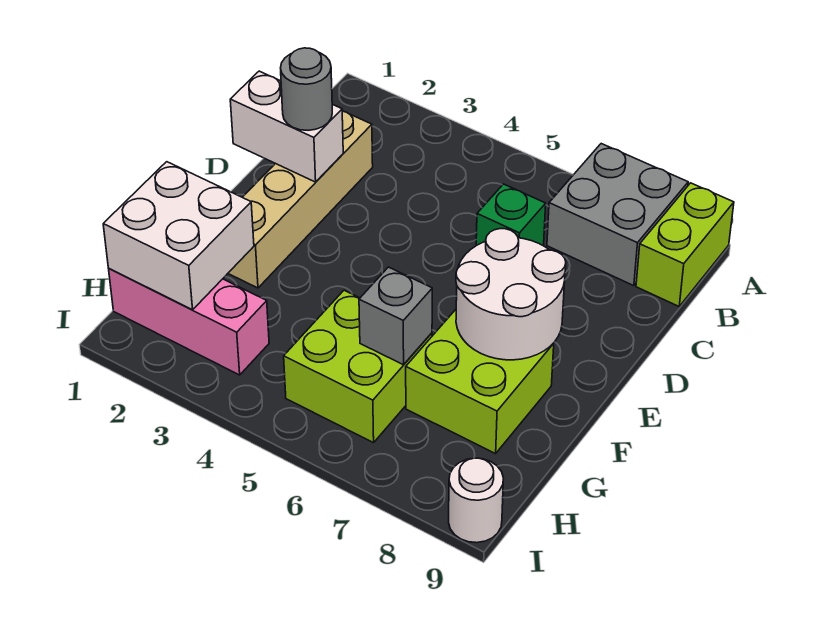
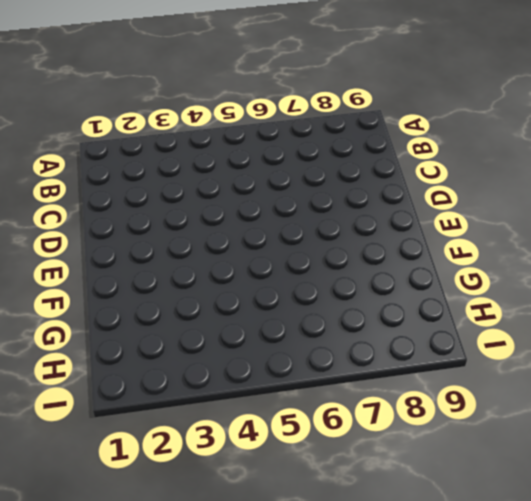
none -> grey brick A7:B8 level 1
none -> lime brick A9:B9 level 1
none -> tan brick C2:F2 level 1

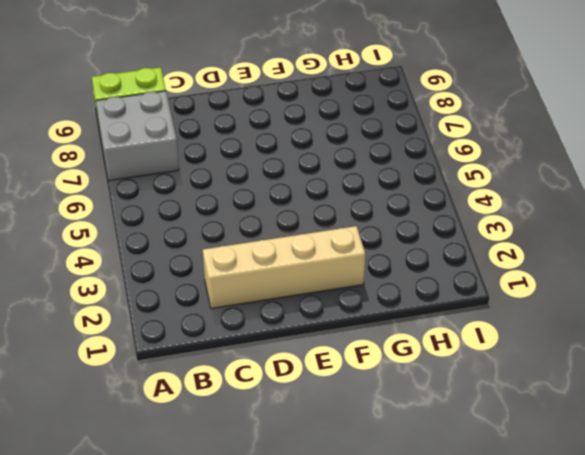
none -> green brick C6 level 1
none -> lime brick F7:G8 level 1
none -> lime brick G5:H6 level 1

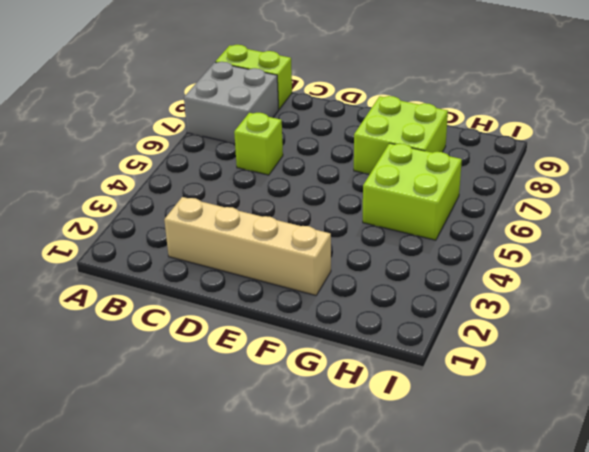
lime brick C6 level 1 -> green brick C6 level 1
none -> pink brick H1:H3 level 1
none -> white round brick I9 level 1
none -> white brick D1:D2 level 2

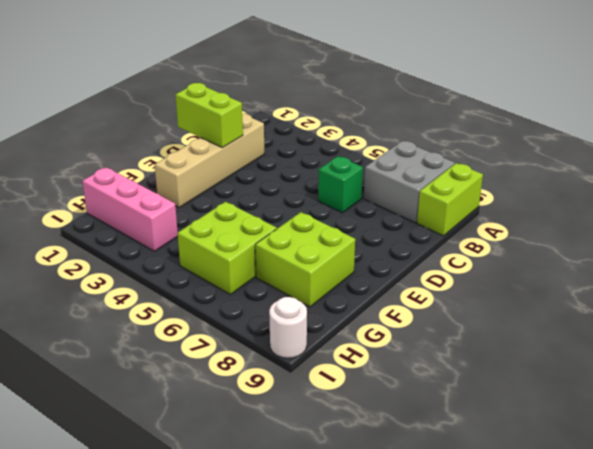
lime brick D1:D2 level 2 -> white brick D1:D2 level 2
none -> white round brick E7:F8 level 2
none -> white brick G1:H2 level 2
none -> grey brick G6 level 2

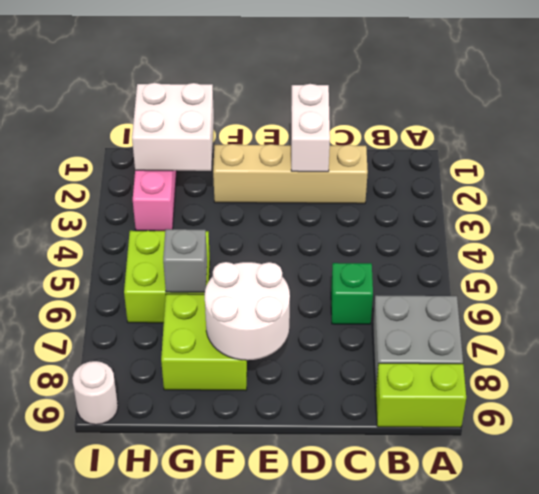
none -> grey round brick D2 level 3

